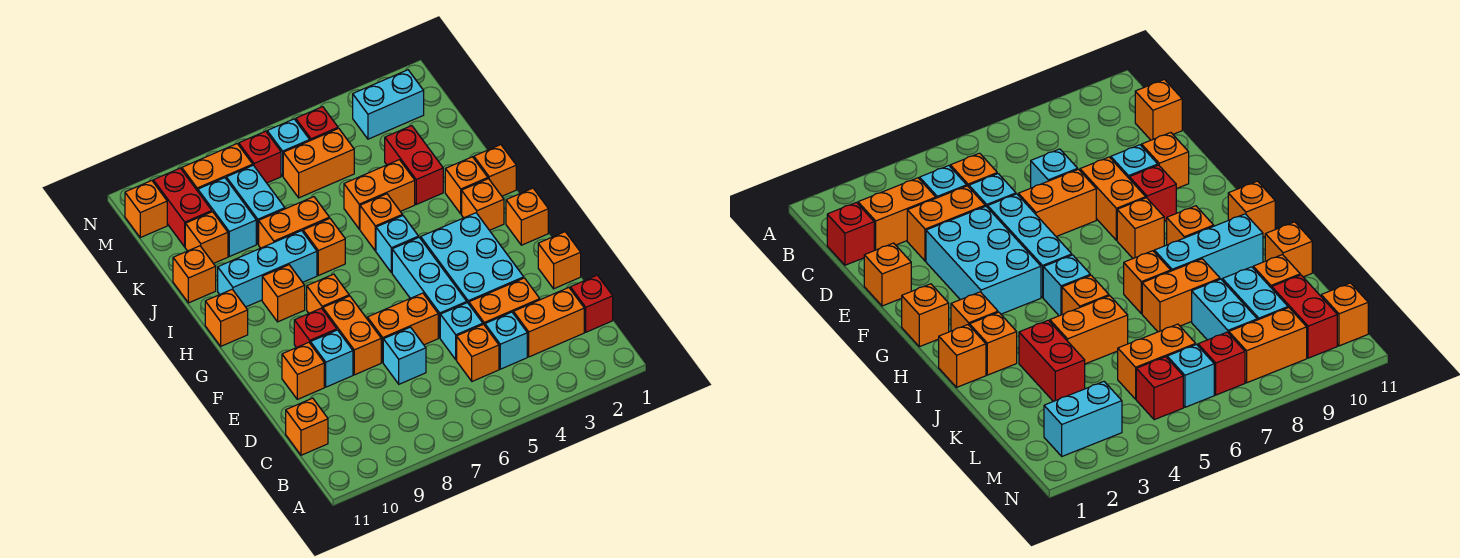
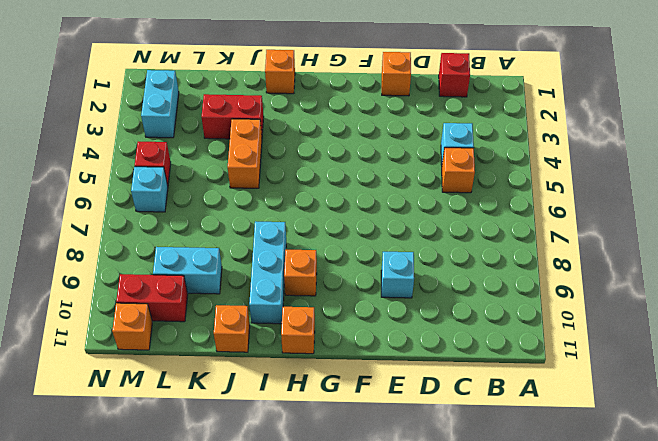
none -> orange brick C2:C3 level 1
none -> orange brick C11 level 1
none -> orange brick D3:D4 level 1
none -> cyan brick D5 level 1

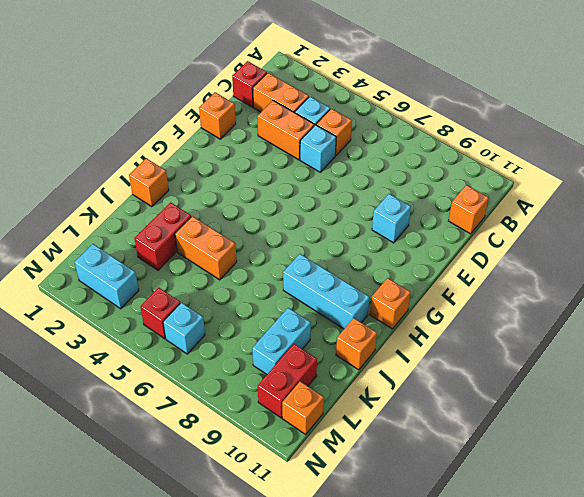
none -> cyan brick D7 level 1
none -> cyan brick E3:G4 level 1
none -> cyan brick E5:G5 level 1
none -> orange brick E6:E7 level 1

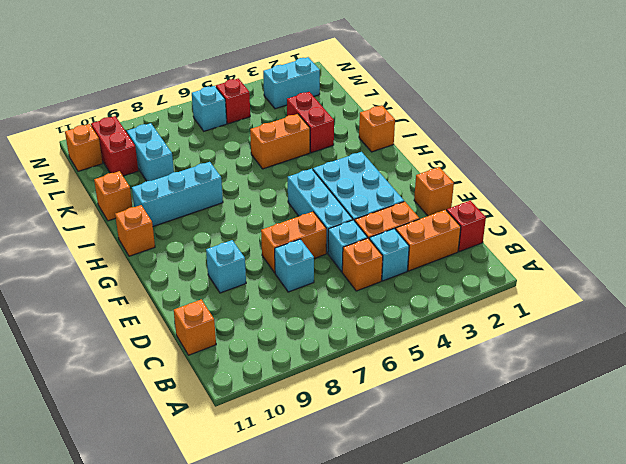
none -> orange brick E8:F8 level 1
none -> orange brick E10 level 1
none -> red brick F9 level 1
none -> orange brick G1 level 1

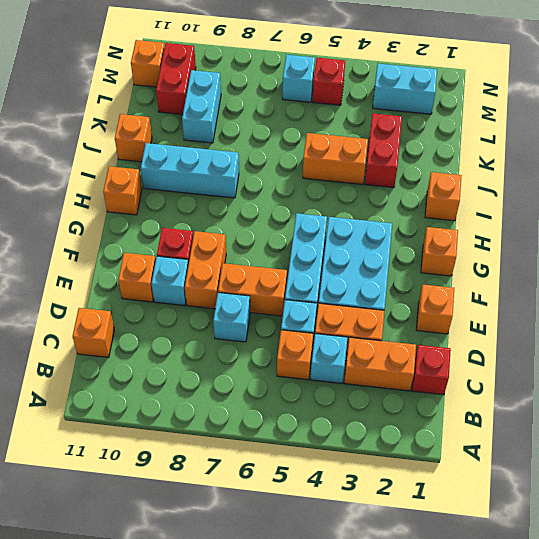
none -> orange brick G8 level 1
none -> orange brick H2 level 1
none -> cyan brick H5 level 1
none -> orange brick H9 level 1

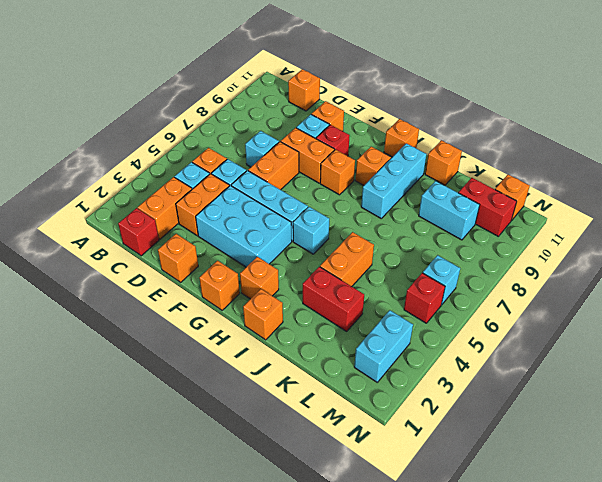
none -> orange brick I2 level 1
none -> orange brick I5 level 1
none -> orange brick I7 level 1
none -> orange brick J7:J8 level 1

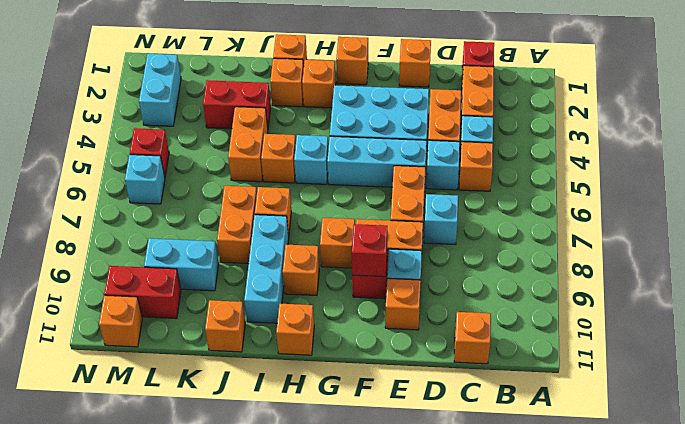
red brick F9 level 2 -> red brick M7 level 1
none -> cyan brick K8:L8 level 1
none -> orange brick K10 level 1
none -> orange brick L5:L6 level 1
none -> orange brick M8:M9 level 1

